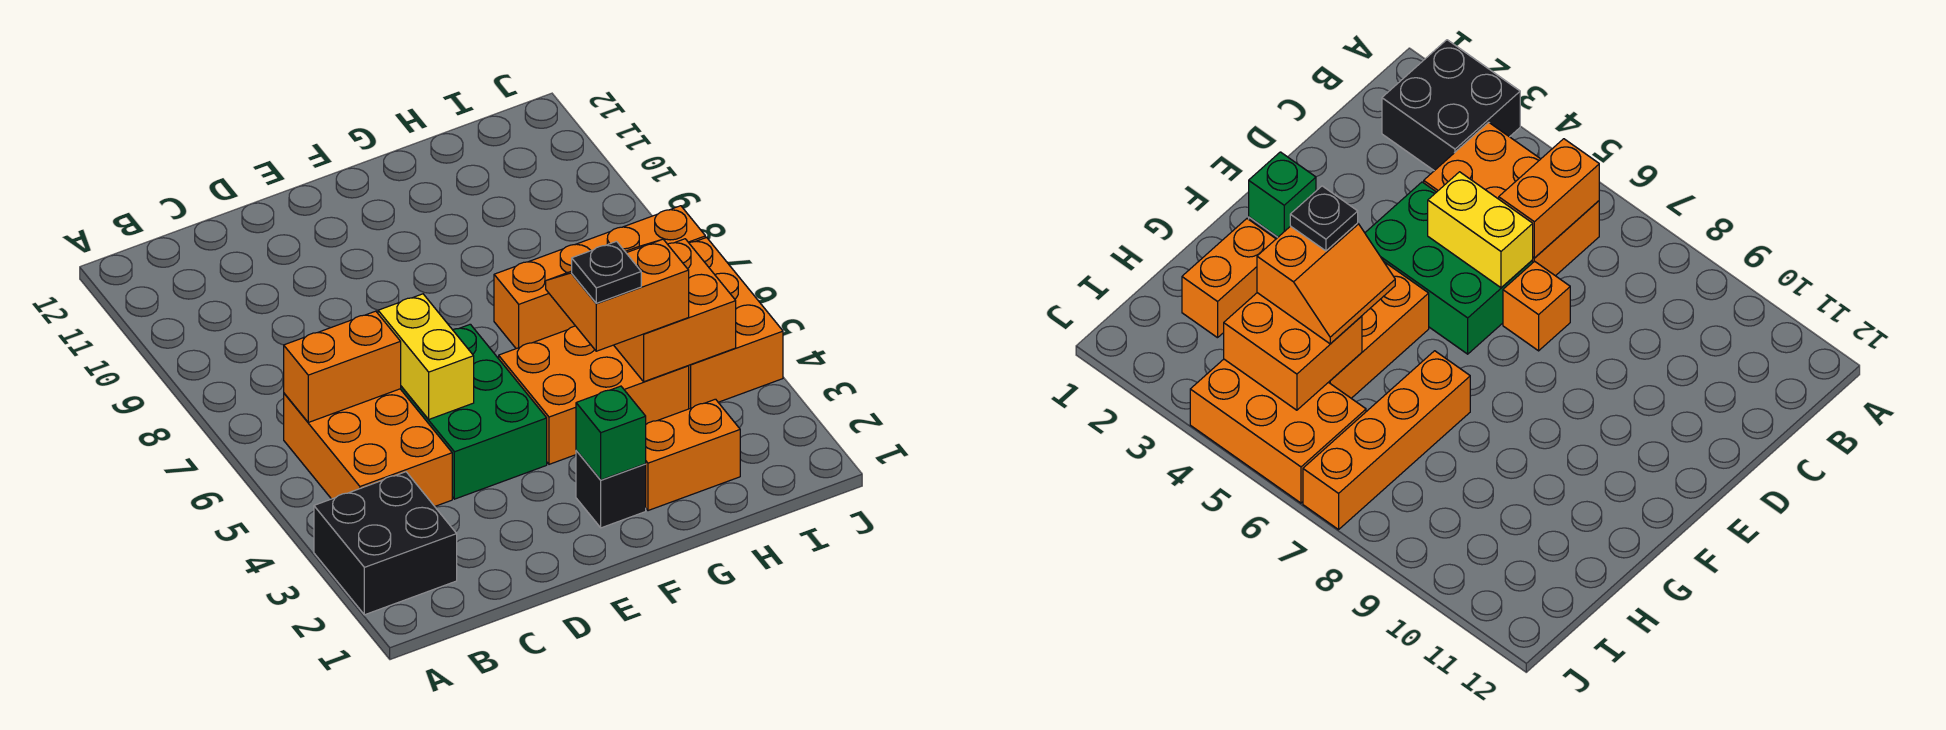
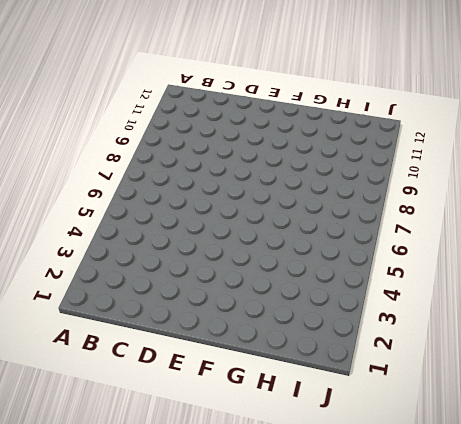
none -> black brick A2:B3 level 1
none -> orange brick B4:C6 level 1
none -> green brick D4:E6 level 1

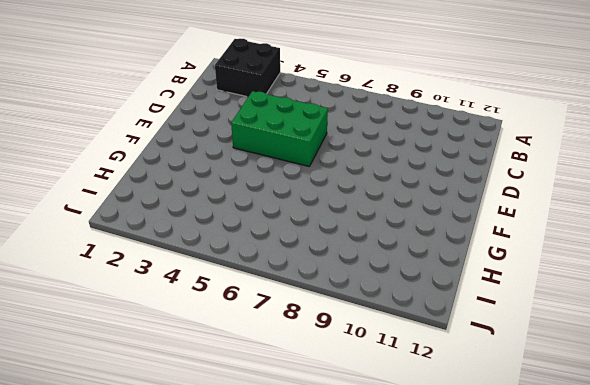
none -> orange brick B4:C6 level 1
none -> orange brick D7 level 1
none -> black brick F2 level 1

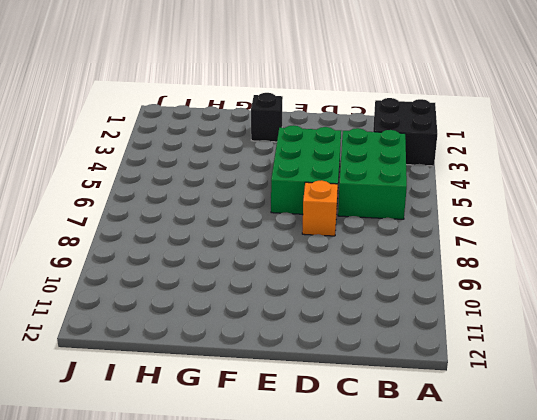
green brick B4:C6 level 1 -> orange brick B4:C6 level 1
none -> orange brick F4:H5 level 1
none -> orange brick G2:H2 level 1
none -> orange brick G7:J7 level 1

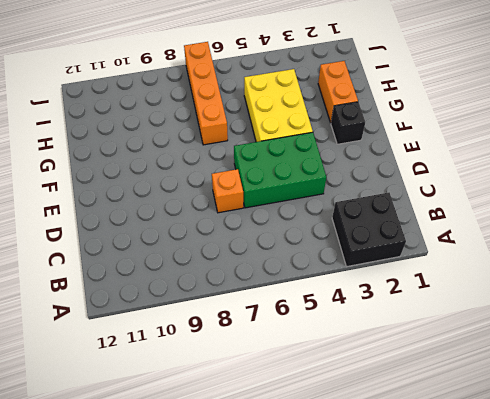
yellow brick F4:H5 level 1 -> orange brick F4:H5 level 1
none -> orange brick B4:C6 level 1
none -> orange brick I4:J6 level 1
none -> orange brick B6:C6 level 2

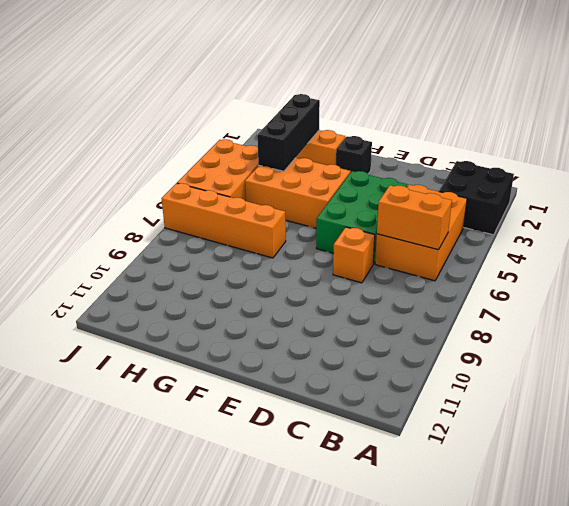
black brick H2:H4 level 2 -> orange brick H4:I5 level 2
none -> yellow brick D5:D6 level 2
none -> green brick F2 level 2
none -> orange slope G4:H5 level 3 top 4

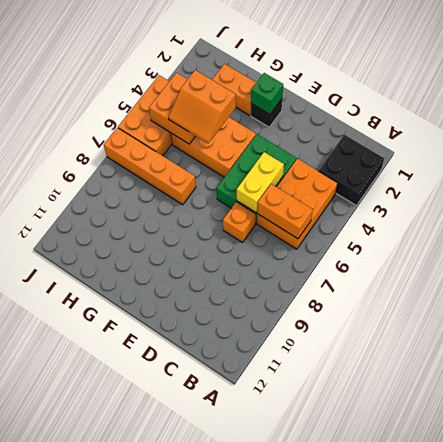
none -> black plate G4 level 4

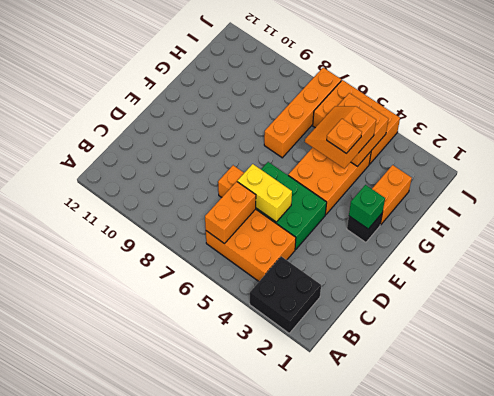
orange plate G4 level 4 -> black plate G4 level 4

